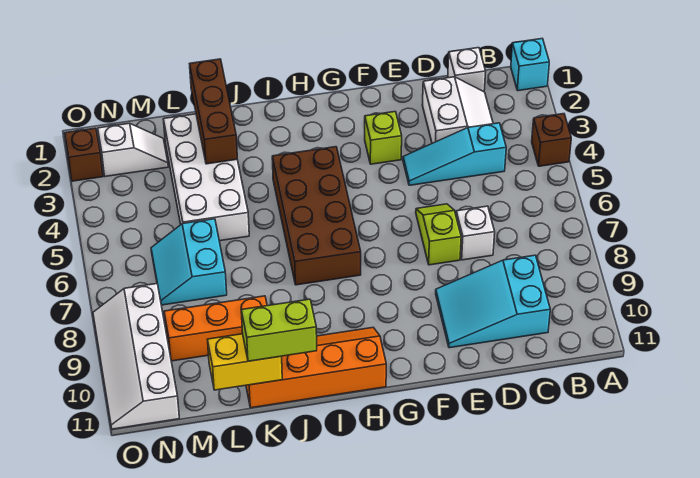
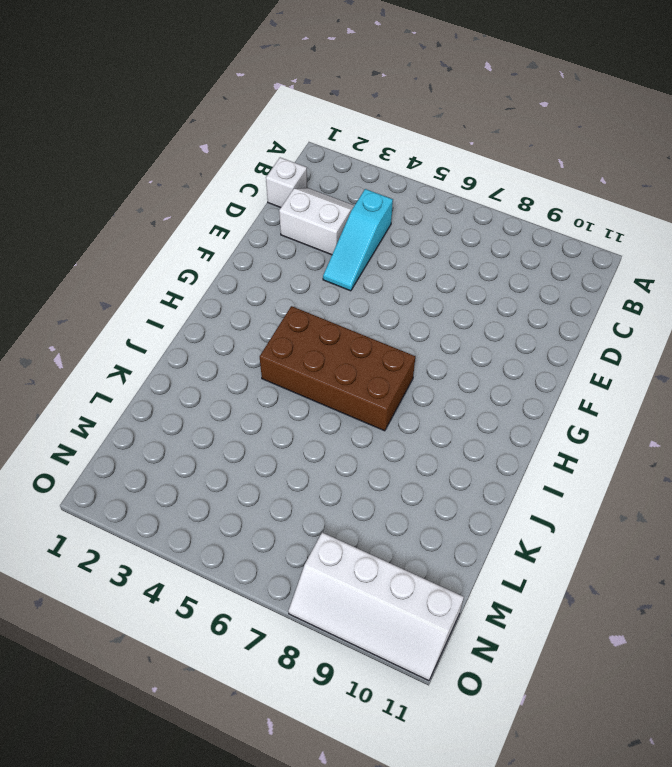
none -> cyan brick A1 level 1
none -> brown brick A4 level 1
none -> cyan slope C9:E10 level 1 top C

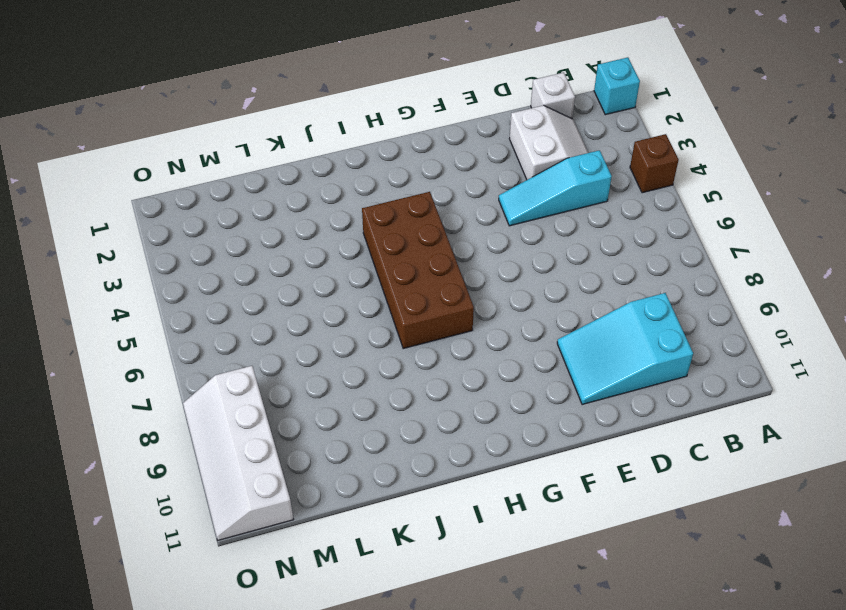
none -> white brick D7 level 1
none -> lime slope E6:E7 level 1 top 7
none -> lime brick F3 level 1

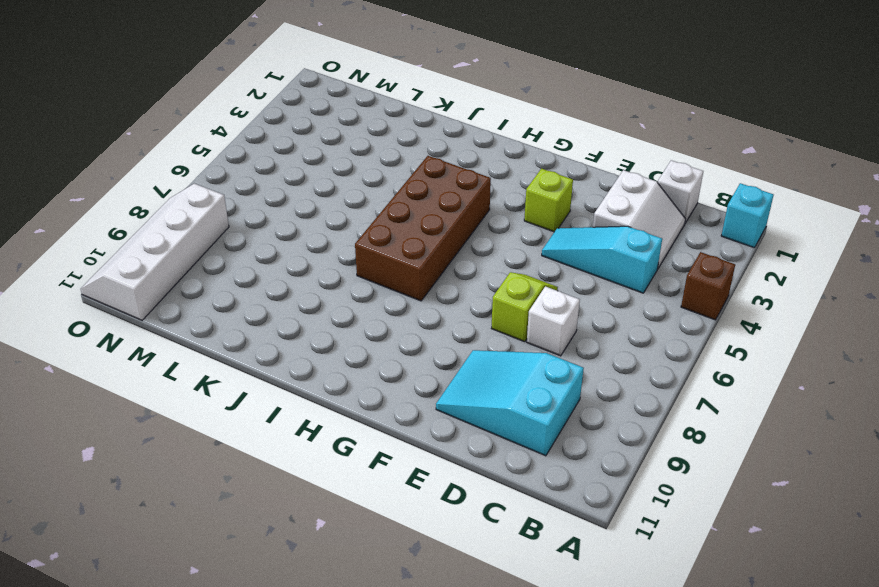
none -> orange slope H10:K11 level 1 top 11
none -> white brick K2:L5 level 1
none -> orange brick K9:M9 level 1

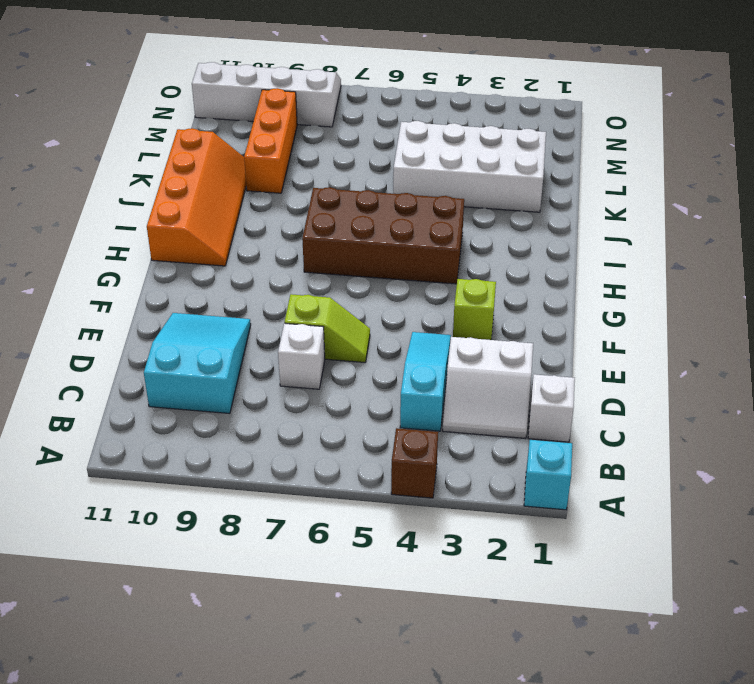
none -> cyan slope L6:M7 level 1 top L
none -> white slope M2:N2 level 1 top N
none -> brown brick O2 level 1

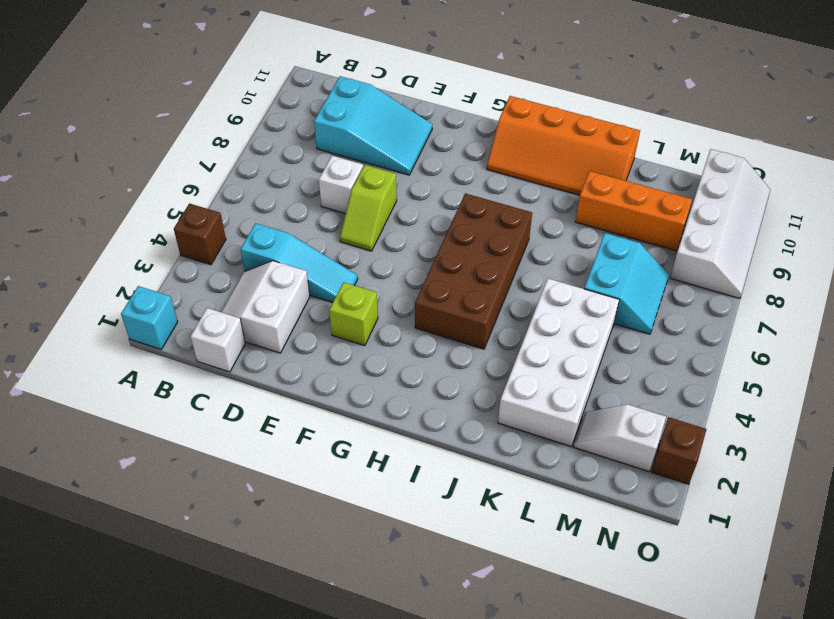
none -> brown brick K1:K3 level 2
none -> yellow brick K11:L11 level 2
none -> lime brick J11:K11 level 3

